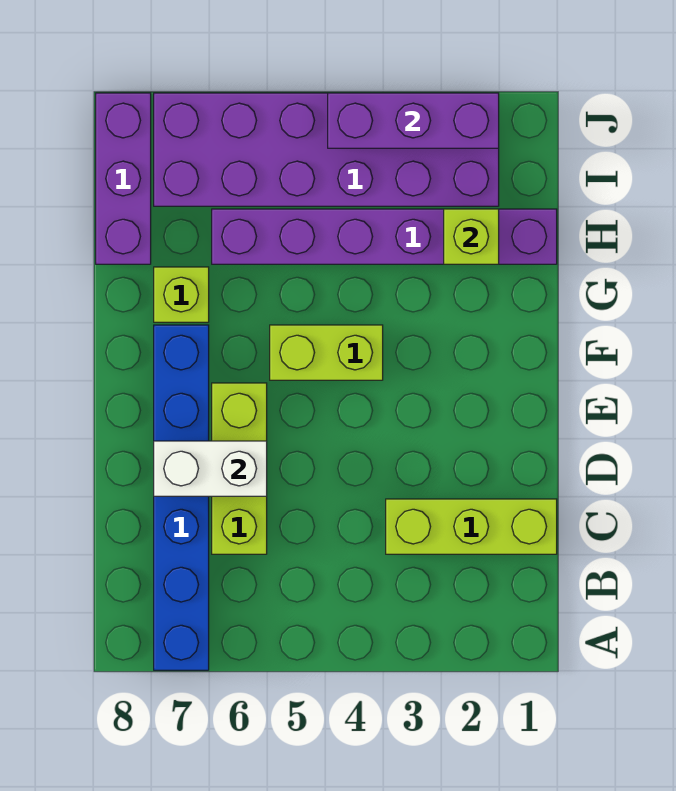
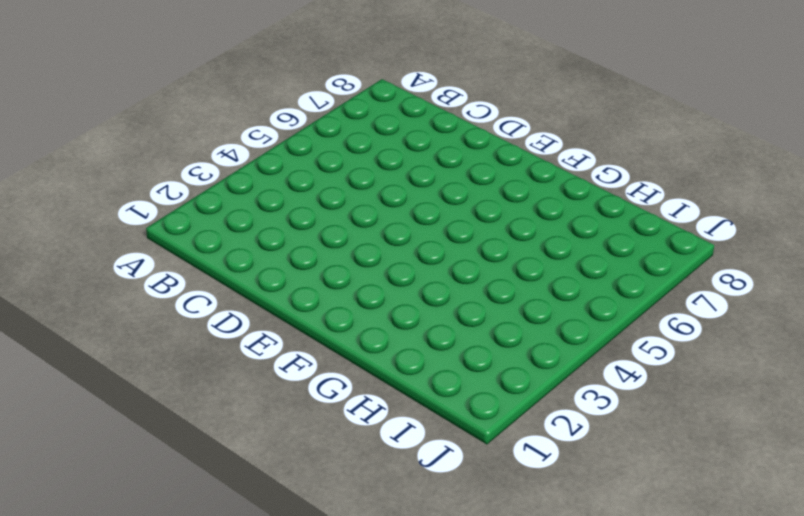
none -> blue brick A7:F7 level 1
none -> lime brick C1:C3 level 1

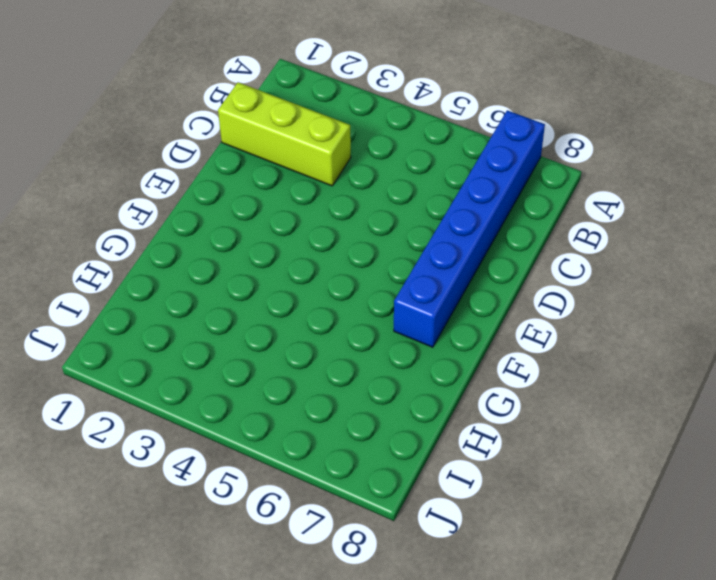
none -> lime brick C6:E6 level 1
none -> lime brick F4:F5 level 1

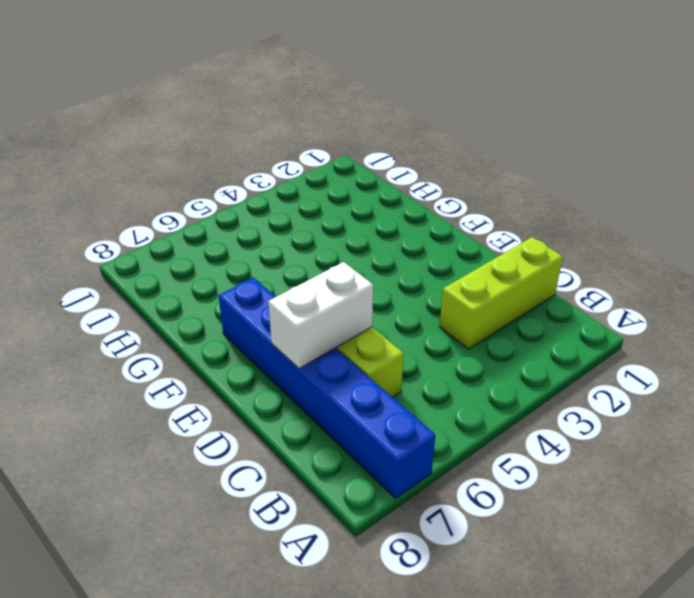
none -> lime brick F4:F5 level 1
none -> lime brick G7 level 1

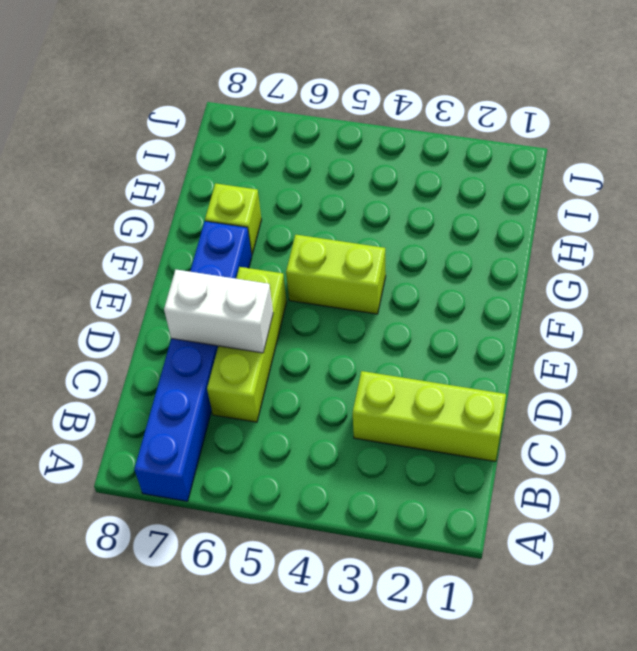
none -> purple brick H1:H6 level 1
none -> purple brick H8:J8 level 1

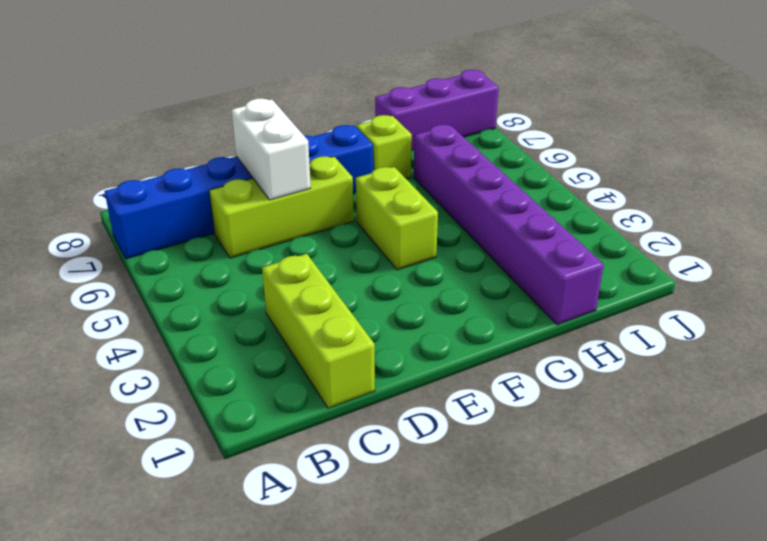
none -> purple brick I2:J7 level 1
none -> lime brick H2 level 2

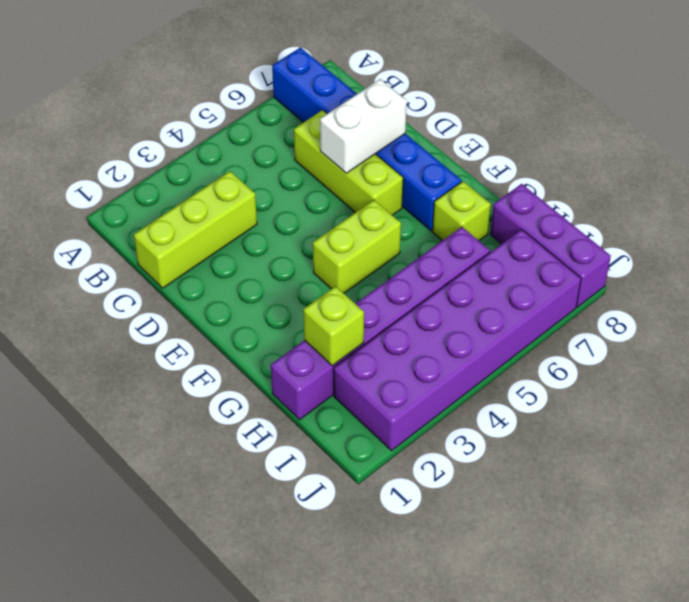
none -> purple brick J2:J4 level 2

